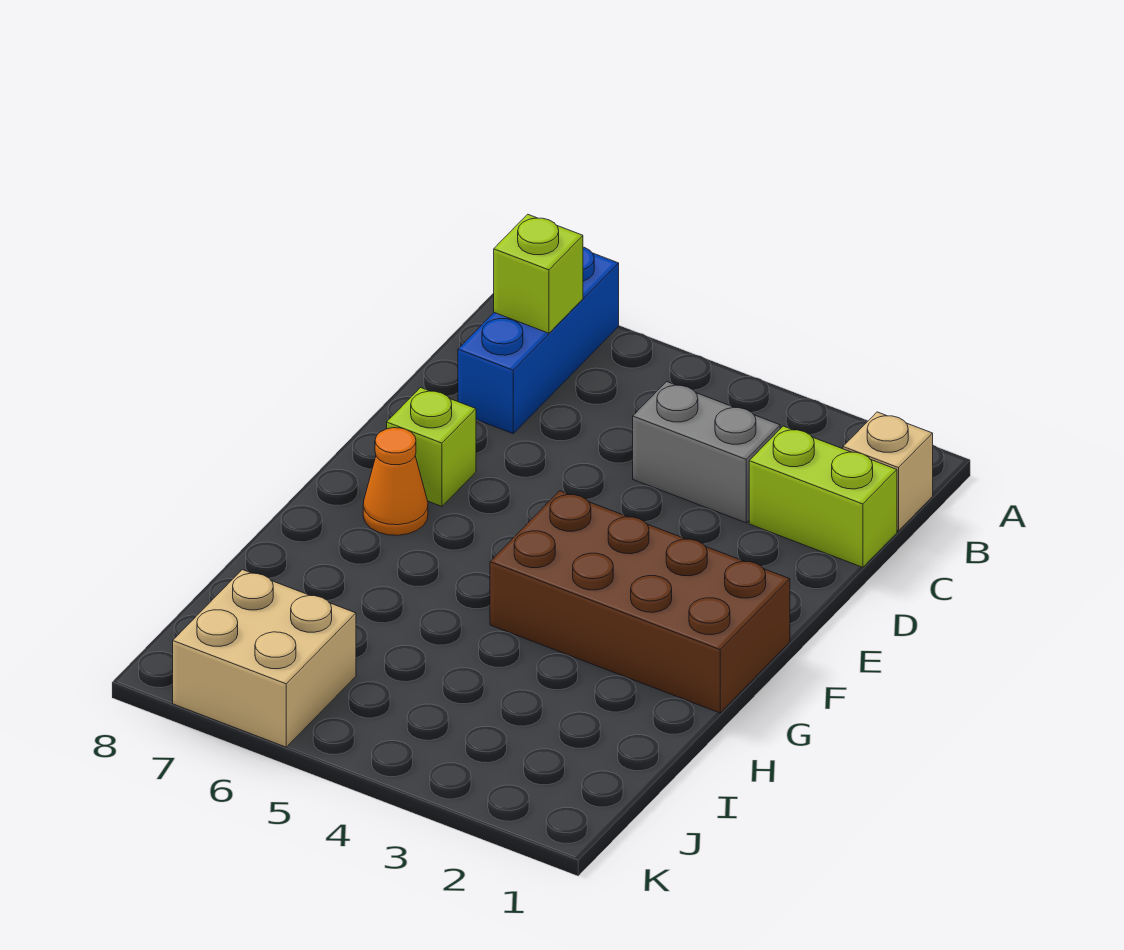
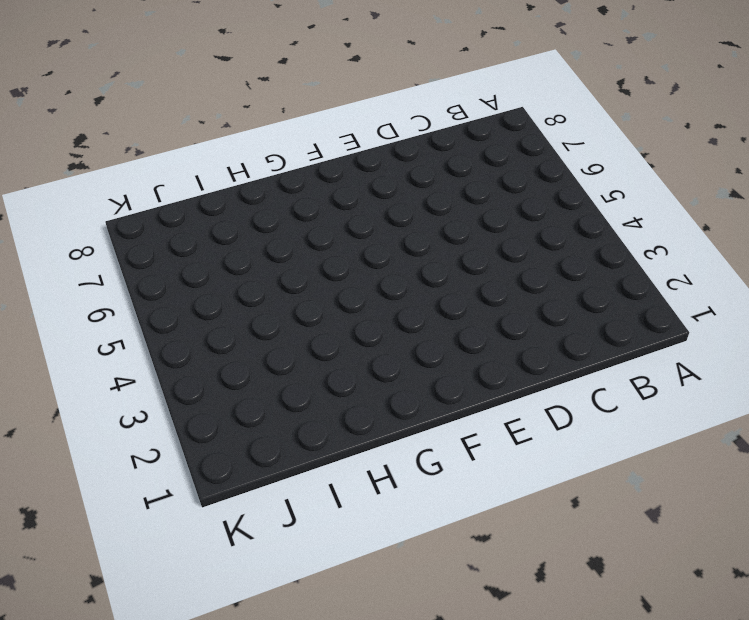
none -> blue brick A7:C7 level 1
none -> tan brick B1 level 1

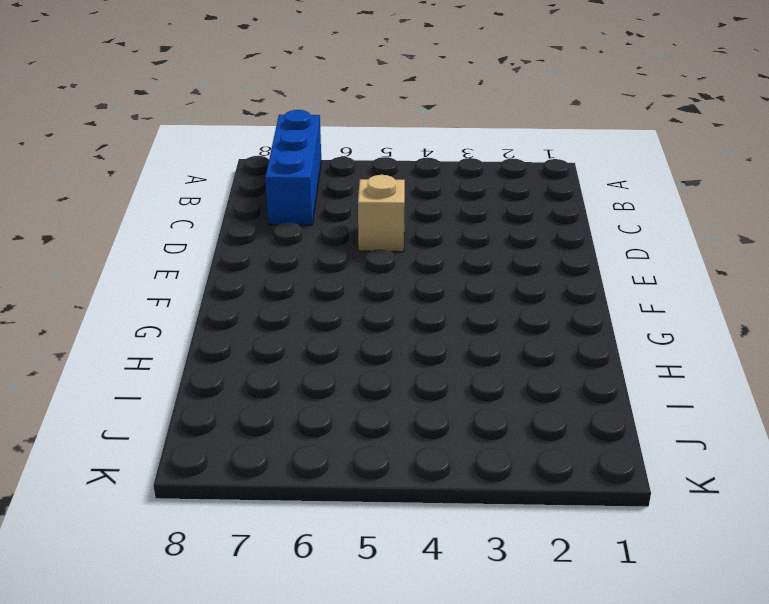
tan brick D5 level 1 -> tan brick B1 level 1
none -> lime brick C1:C2 level 1
none -> grey brick C3:C4 level 1

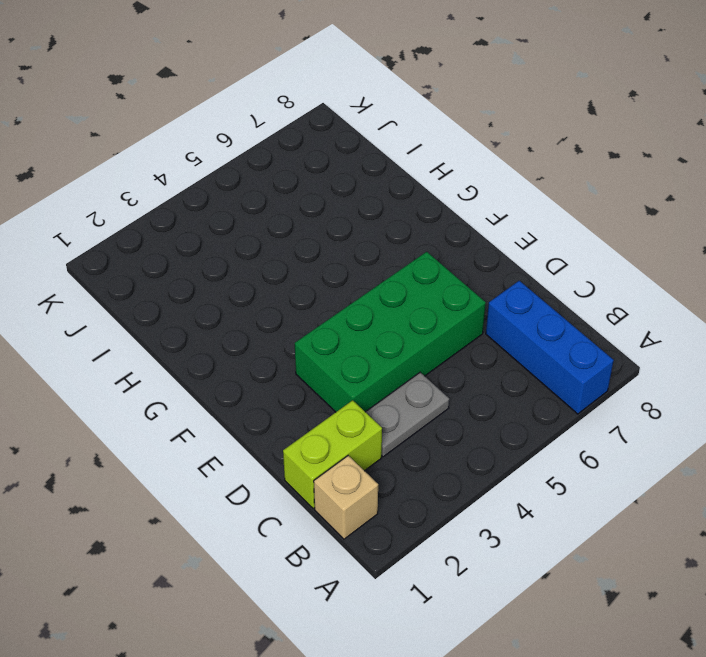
grey plate C3:C4 level 1 -> grey brick C3:C4 level 1
green brick D3:E6 level 1 -> none
none -> lime brick E7 level 1
none -> brown brick F1:G4 level 1

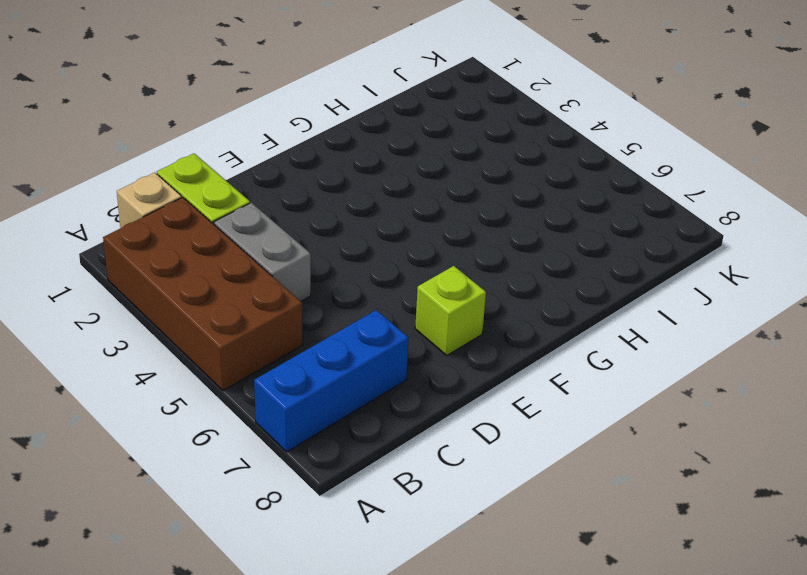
brown brick A2:B5 level 1 -> brown brick F1:G4 level 1
none -> orange cone F7 level 1
none -> tan brick J6:K7 level 1

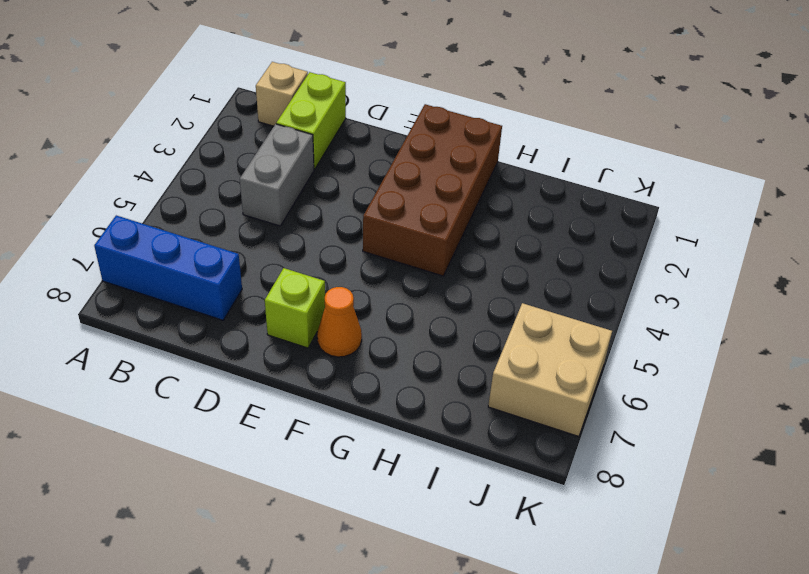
none -> lime brick B7 level 2

